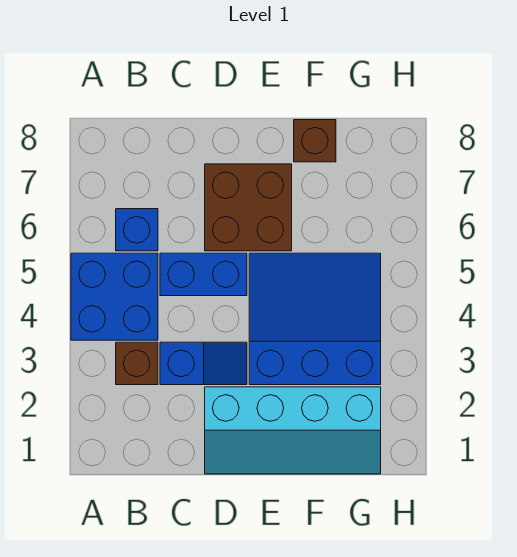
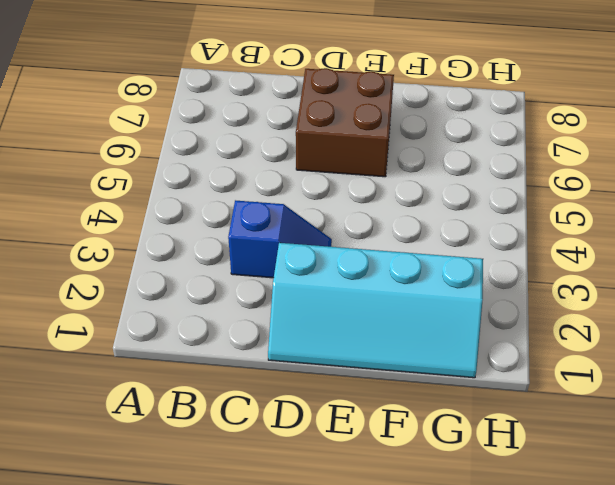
none -> blue brick A4:B5 level 1
none -> brown brick B3 level 1

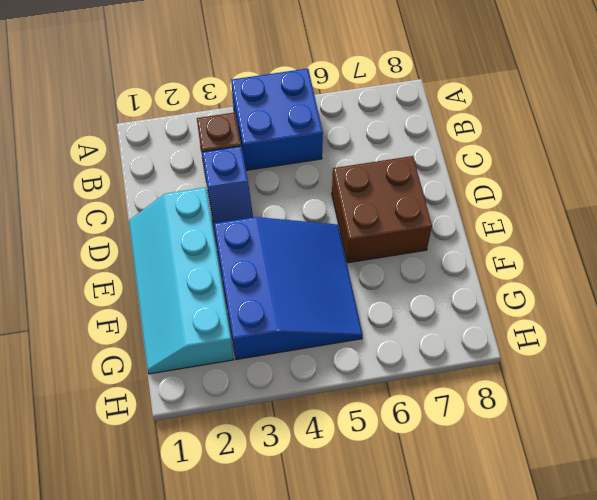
none -> blue brick B6 level 1
none -> blue brick C5:D5 level 1

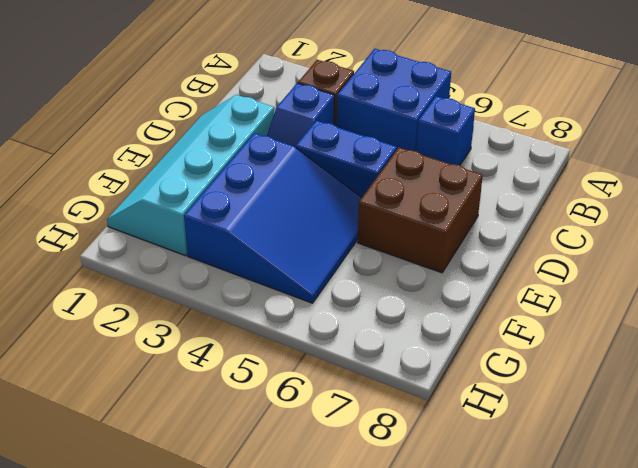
blue brick D4:D5 level 1 -> blue brick C5:D5 level 1
none -> brown brick F8 level 1

